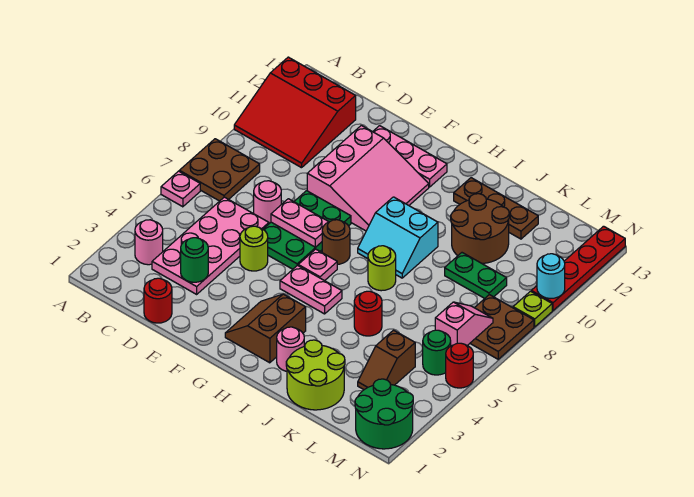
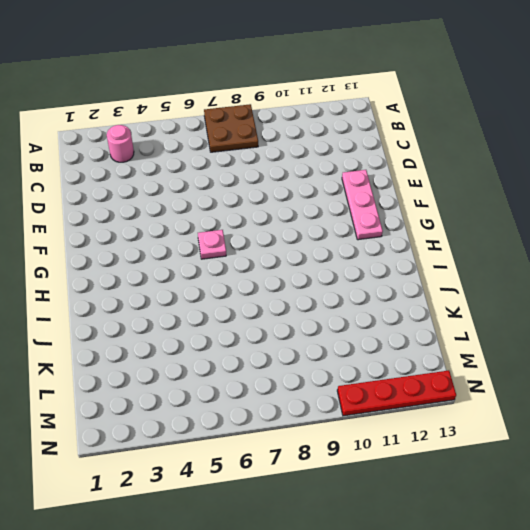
none -> pink plate A6 level 1
none -> red slope A10:C12 level 1 top 12
none -> pink plate C3:D6 level 1
none -> red round brick D1 level 1

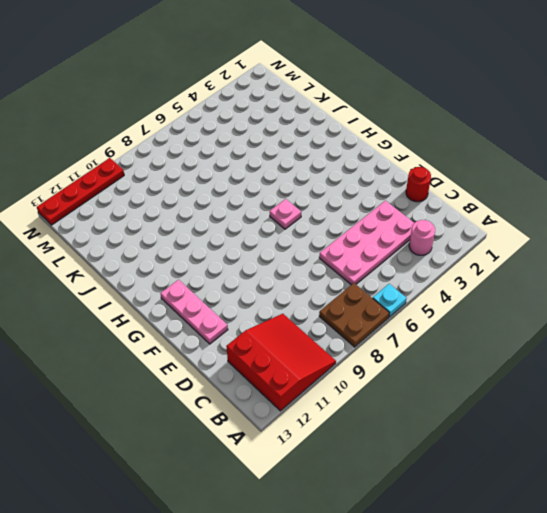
cyan plate A6 level 1 -> pink plate A6 level 1
none -> pink round brick D7 level 1
none -> lime round brick E5 level 1
none -> green plate E6:F8 level 1
none -> pink slope E9:G11 level 1 top E

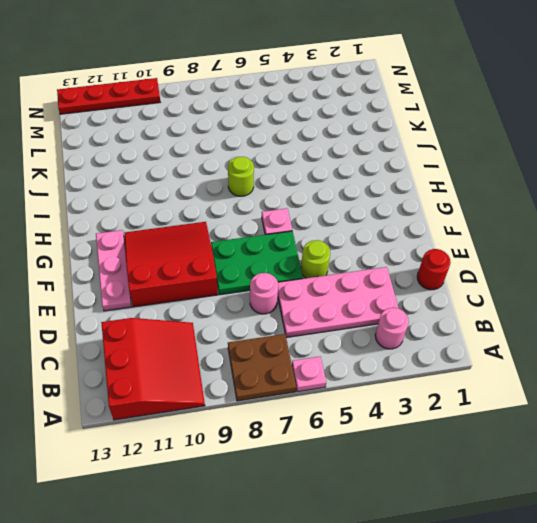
red slope E9:G11 level 1 top E -> pink slope E9:G11 level 1 top E
none -> brown slope G2:H3 level 1 top H
none -> pink plate G5:H5 level 1
none -> brown round brick G7 level 1
none -> cyan slope H8:I9 level 1 top 9

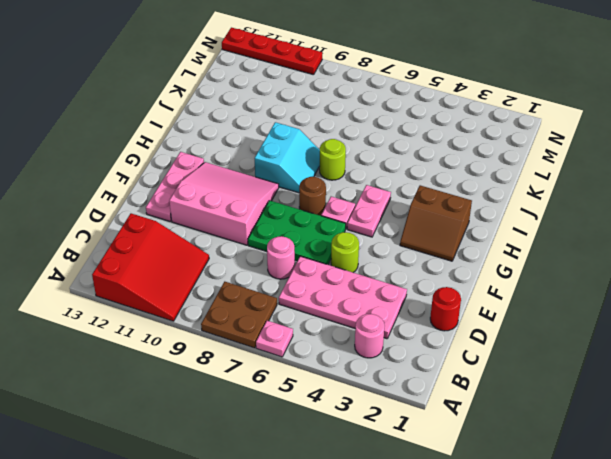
none -> pink round brick I2 level 1
none -> brown plate I12:K12 level 1
none -> lime round brick J1:K2 level 1
none -> red round brick J5 level 1

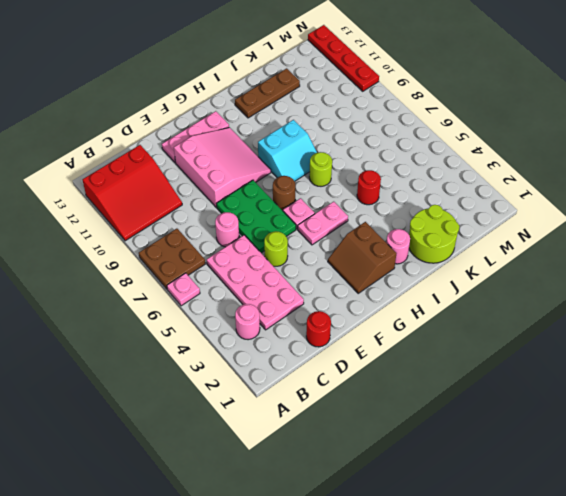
none -> brown round brick J10:K11 level 1
none -> green plate K9:L9 level 1
none -> brown slope L3:L4 level 1 top 4
none -> green round brick M1:N2 level 1

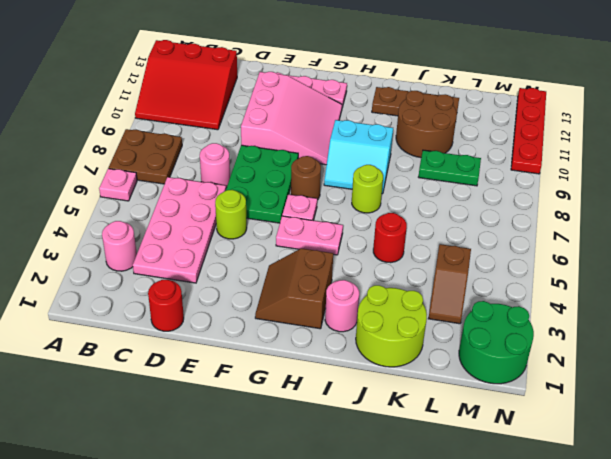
none -> green round brick M5 level 1
none -> brown plate M7:N8 level 1
none -> red round brick N5 level 1
none -> lime plate N9 level 1

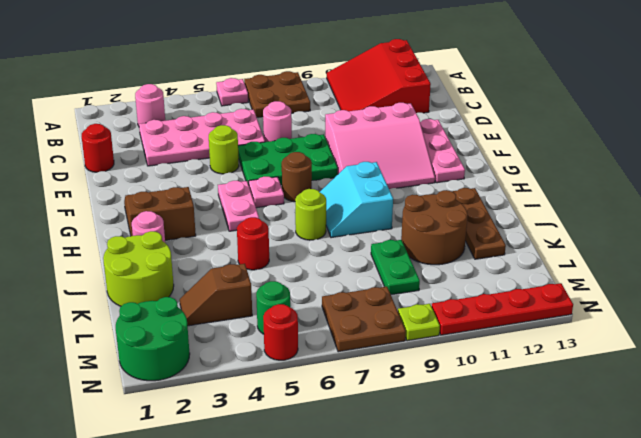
none -> green round brick D3 level 2
none -> pink plate E7:F7 level 2
none -> pink slope M6:M7 level 2 top 6
none -> cyan round brick N10 level 2

